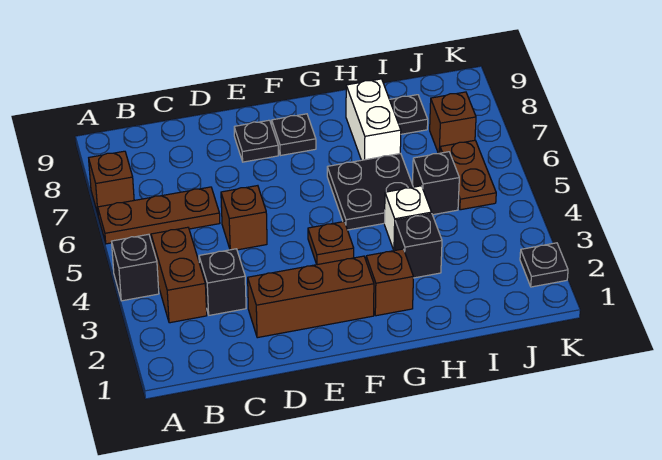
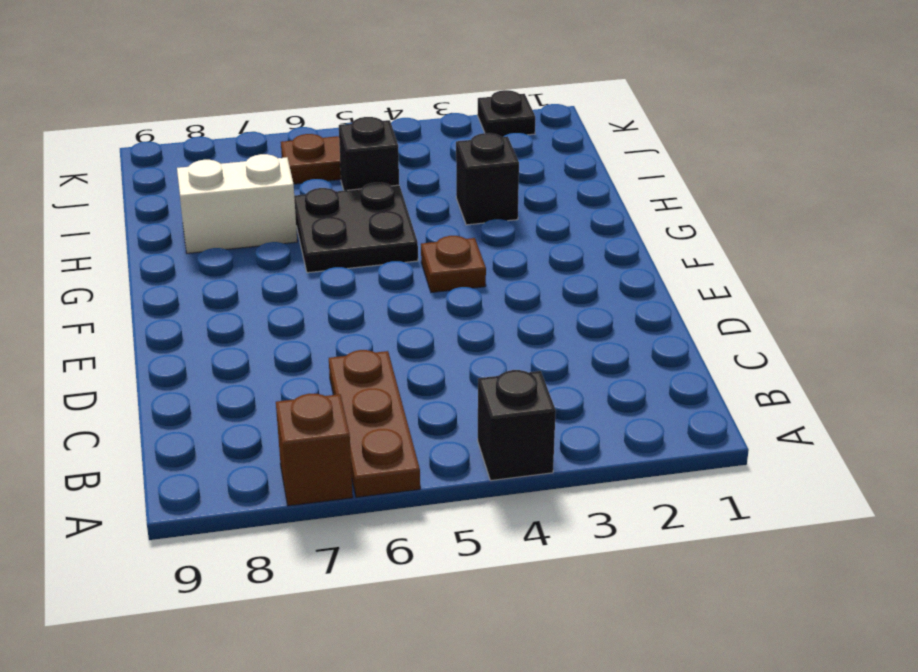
none -> brown brick B3:B4 level 1
none -> black brick C3 level 1
none -> brown brick D2:F2 level 1

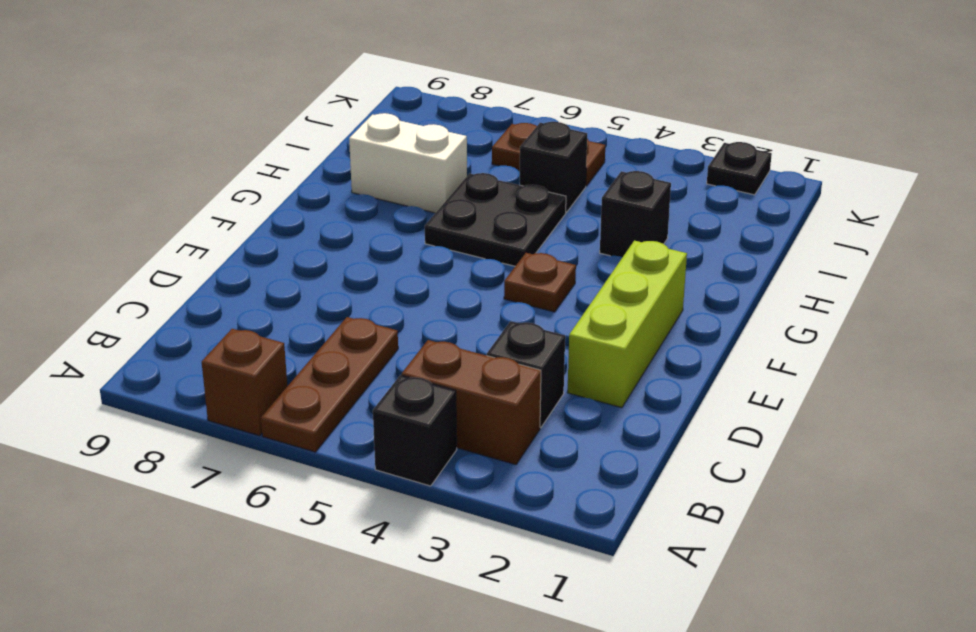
lime brick D2:F2 level 1 -> brown brick D2:F2 level 1
none -> brown brick D5 level 1
none -> black plate E8 level 1
none -> black plate F8 level 1

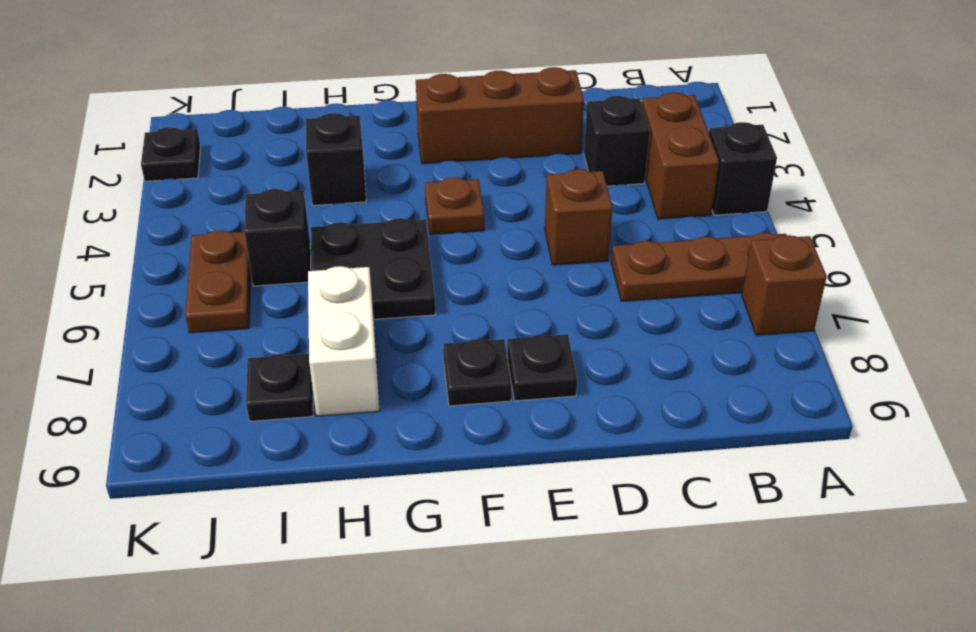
none -> brown brick G2 level 1
none -> white brick H4 level 1
none -> brown brick J7 level 1

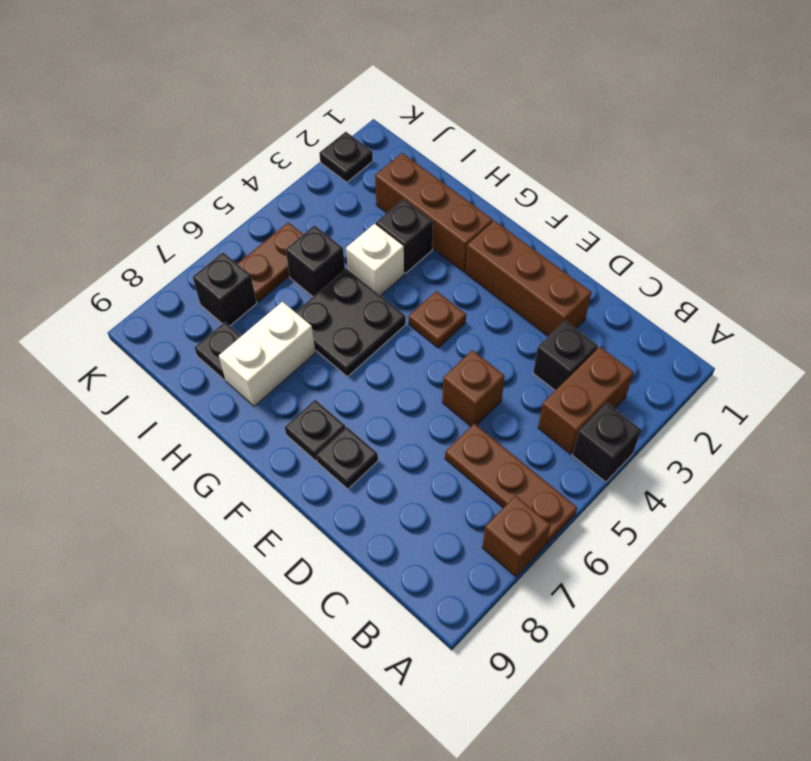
brown brick G2:I2 level 1 -> brown brick G2 level 1
black brick J7 level 1 -> brown brick J7 level 1

